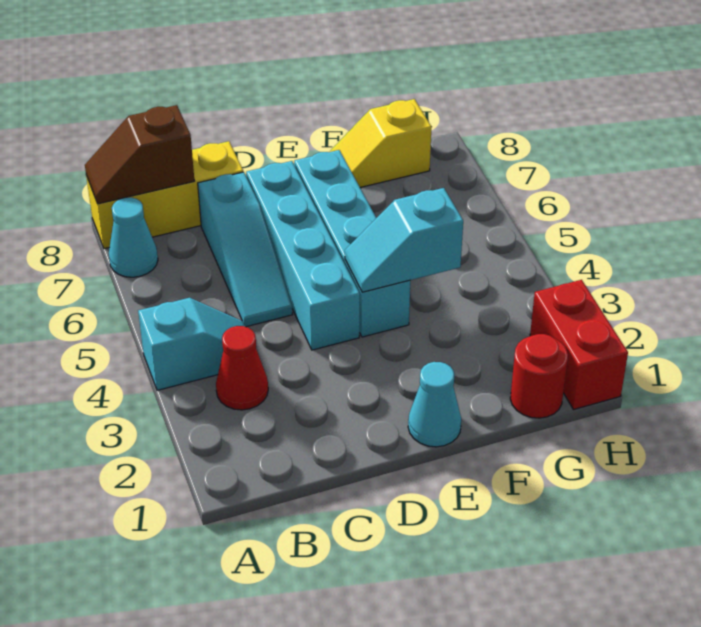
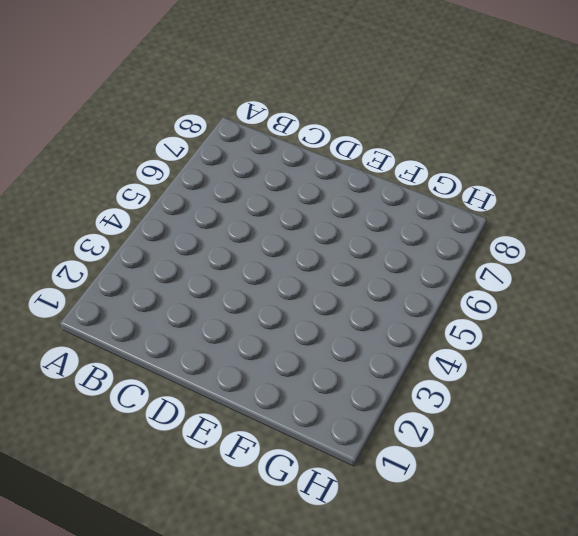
none -> cyan slope A4:B4 level 1 top A
none -> cyan cone A7 level 1
none -> yellow brick A8:C8 level 1

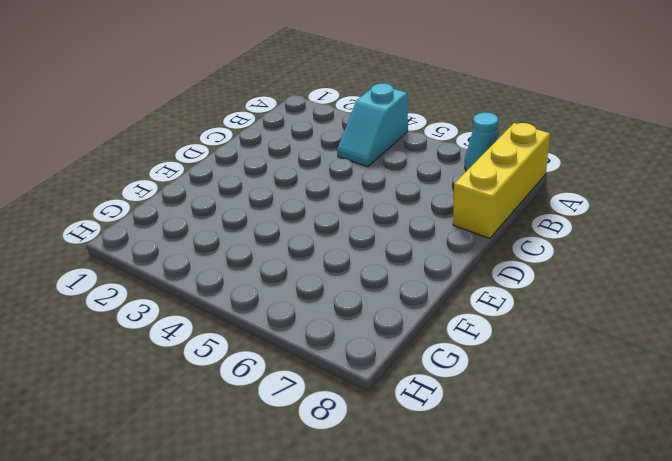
none -> red cone B3 level 1
none -> cyan slope C5:C7 level 1 top 7
none -> cyan brick D4:D7 level 1

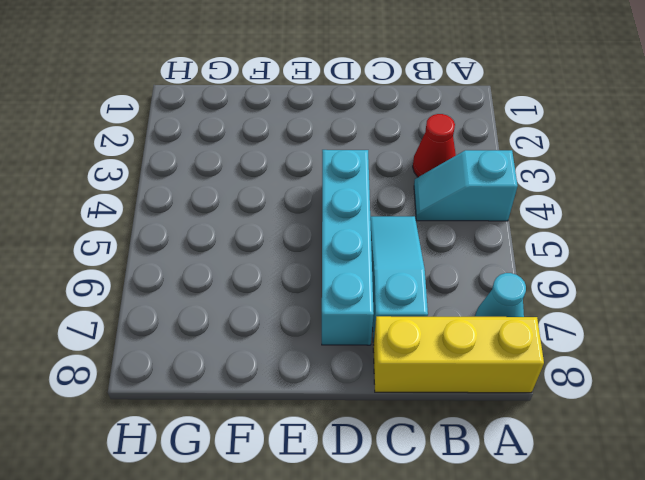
none -> cyan cone E1 level 1
none -> cyan brick E4:E7 level 1
none -> yellow slope F8:G8 level 1 top G

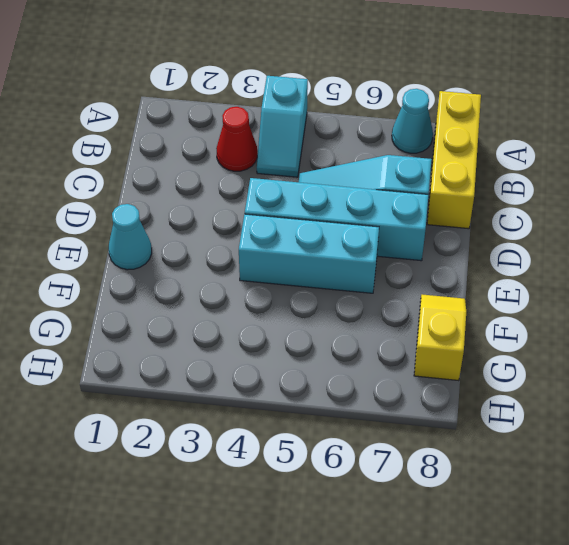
cyan brick E4:E6 level 1 -> cyan brick E4:E7 level 1
none -> red round brick G1 level 1
none -> red brick H1:H2 level 1
none -> brown slope A8:B8 level 2 top B

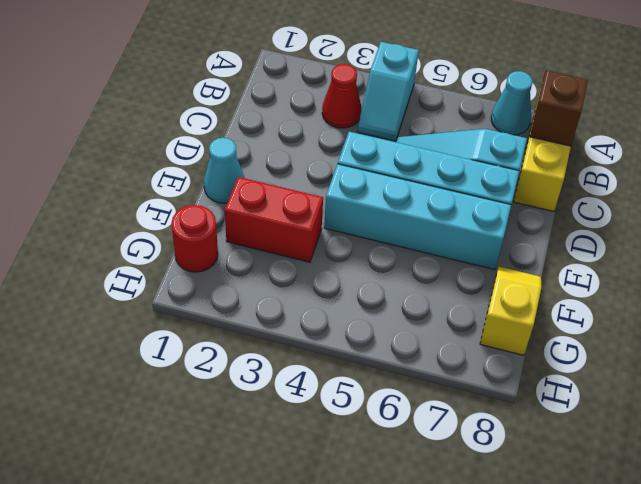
red brick F2:F3 level 1 -> red brick H1:H2 level 1
none -> cyan slope E4:F4 level 2 top F

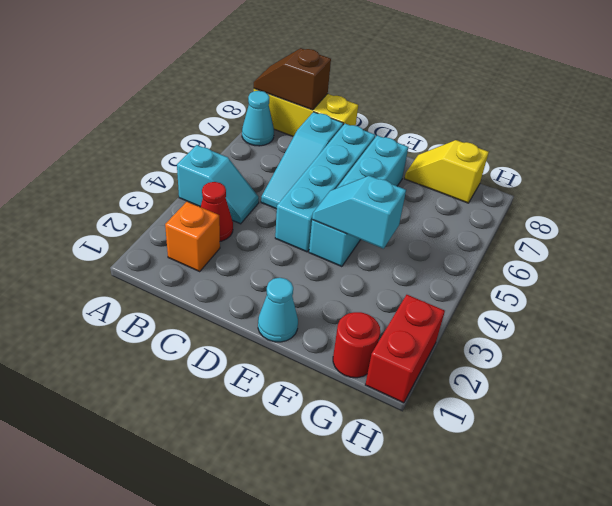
orange brick B2 level 1 -> none

